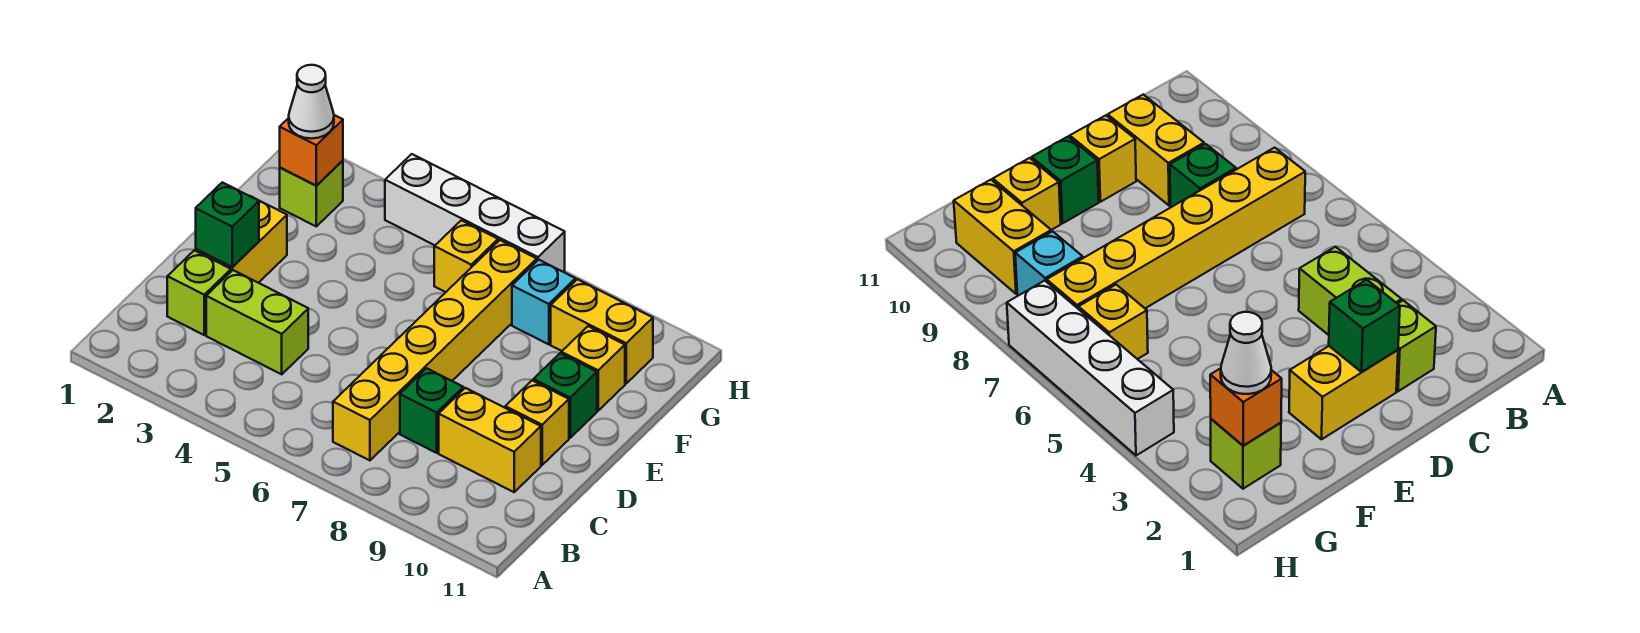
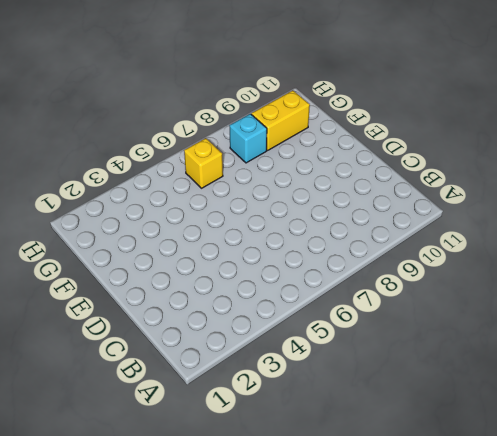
none -> yellow brick B7:G7 level 1
none -> lime brick C2 level 1
none -> lime brick C3:C4 level 1

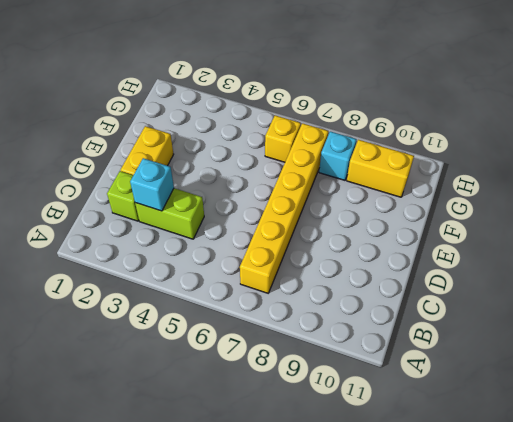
cyan brick C3 level 2 -> none
none -> green brick C8 level 1
none -> yellow brick C9:C10 level 1
none -> yellow brick D10 level 1

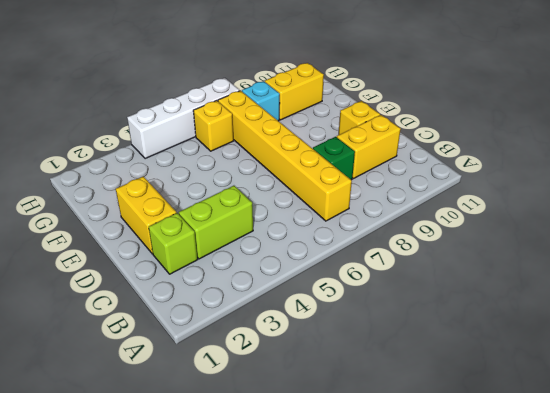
none -> green brick E10 level 1
none -> yellow brick F10 level 1
none -> lime brick G2 level 1

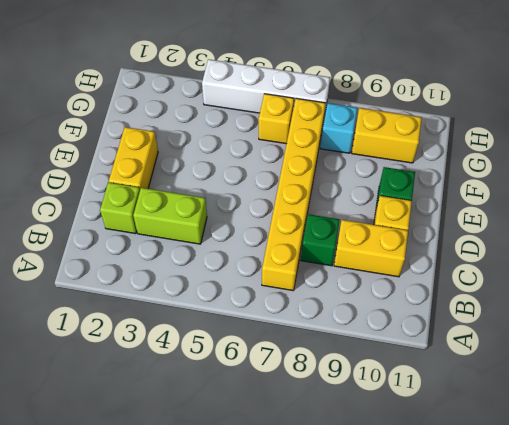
none -> yellow brick F10 level 1
none -> lime brick G2 level 1
none -> green brick D2 level 2

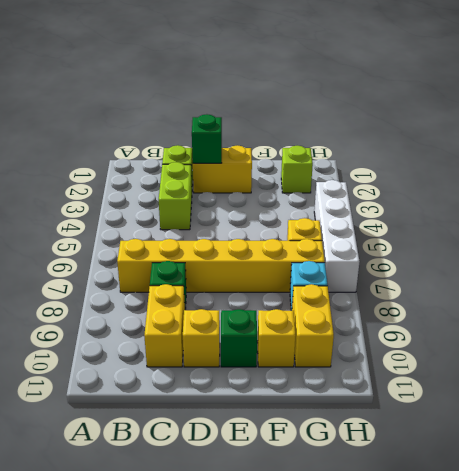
none -> orange brick G2 level 2
none -> white cone G2 level 3

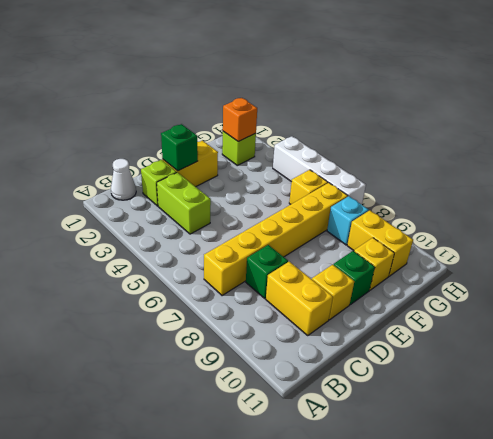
white cone B1 level 1 -> white cone G2 level 3

